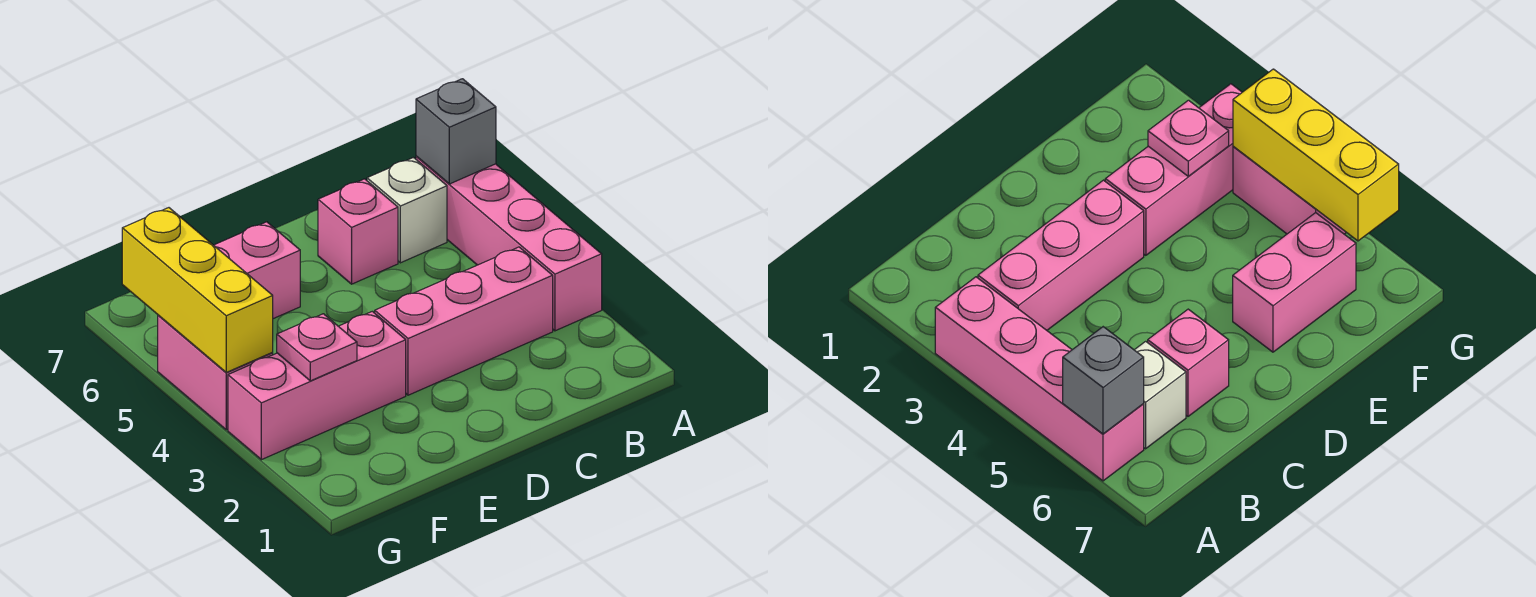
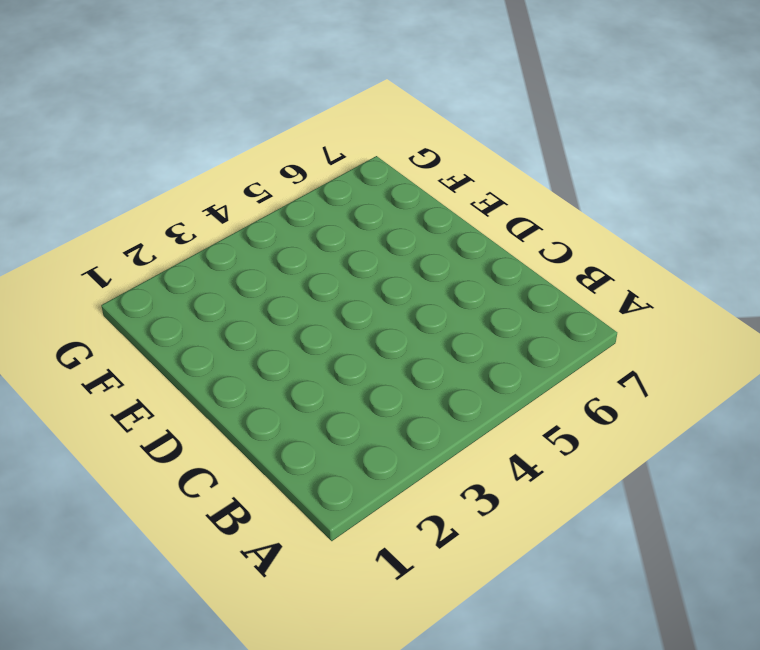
none -> pink brick A3:A6 level 1
none -> pink brick B3:D3 level 1

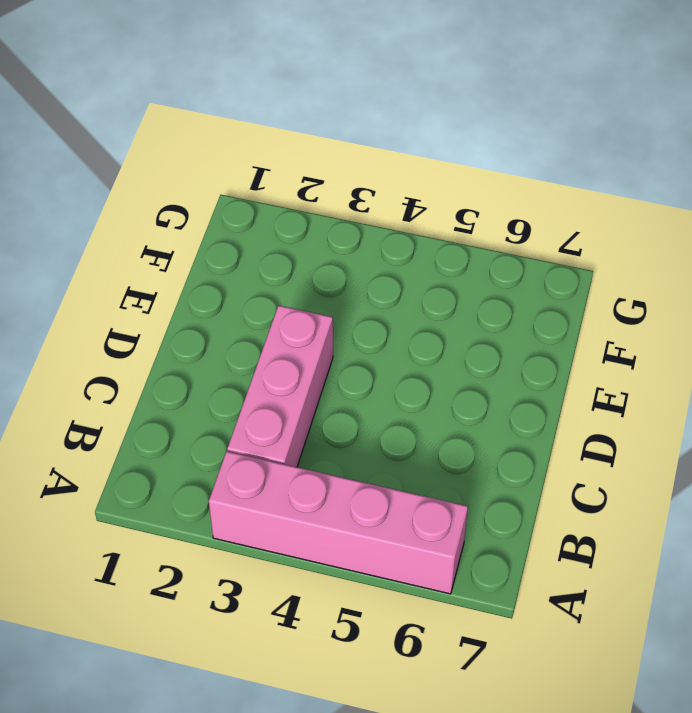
none -> white brick B6 level 1
none -> pink brick C6 level 1

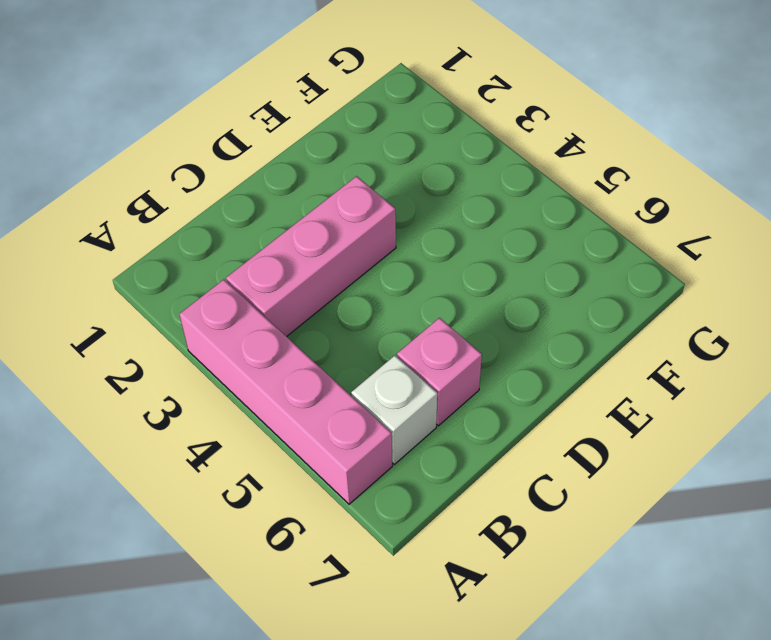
none -> pink brick E3:G3 level 1
none -> pink brick E6:F6 level 1

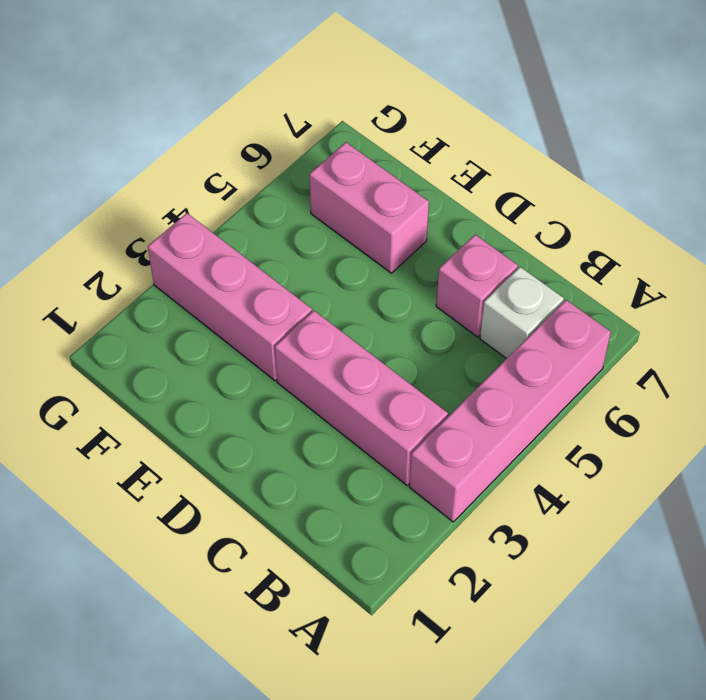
none -> pink brick G4:G5 level 1
none -> grey brick A6 level 2

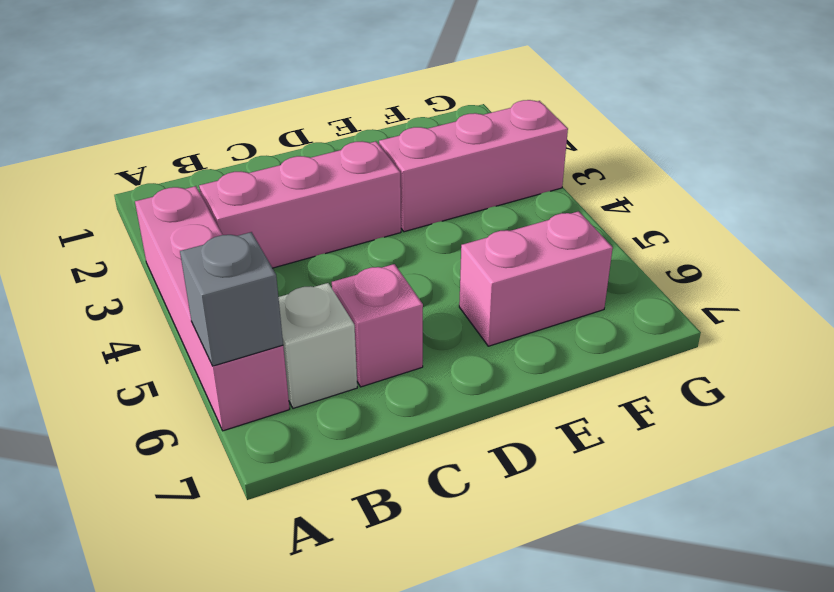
none -> pink brick G4:G5 level 1
none -> pink plate F3 level 2

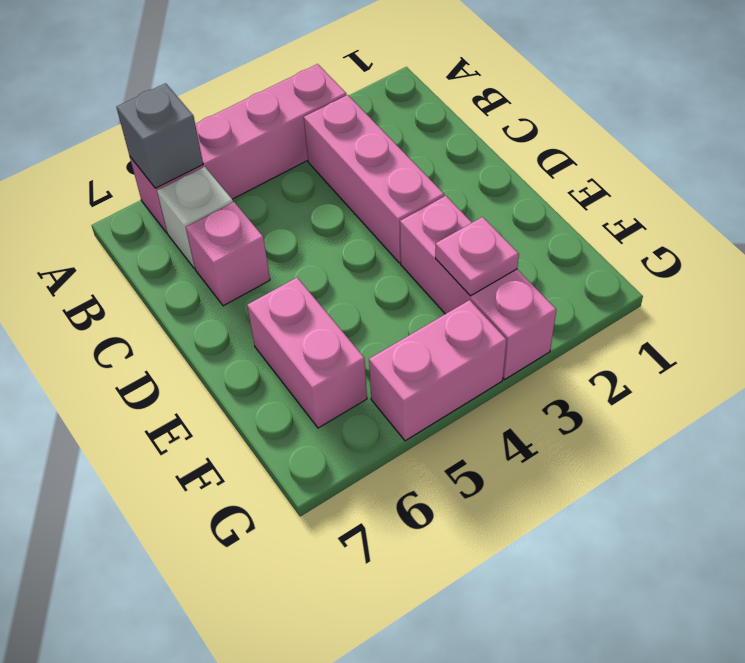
none -> yellow brick G4:G6 level 2

